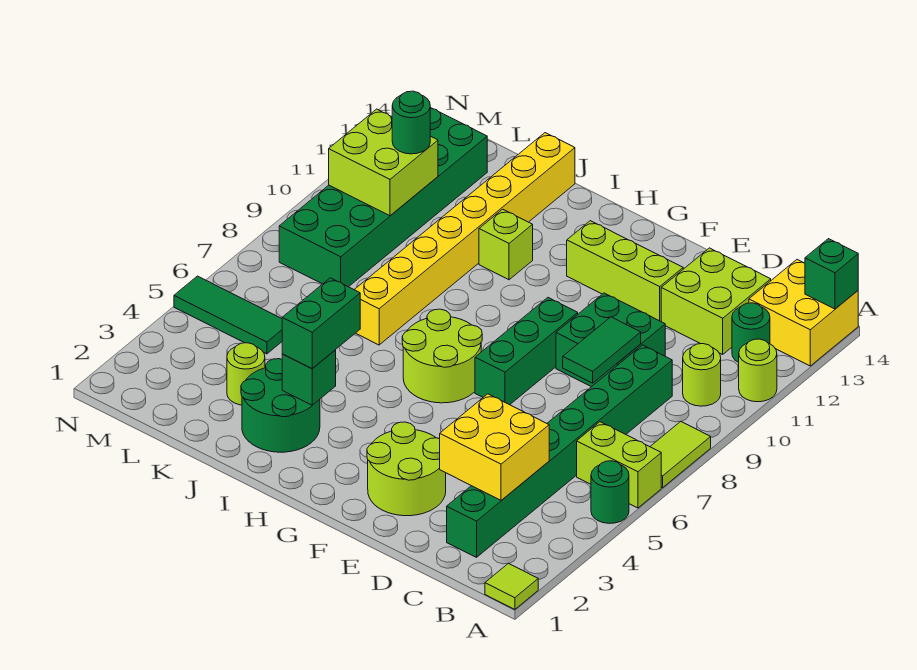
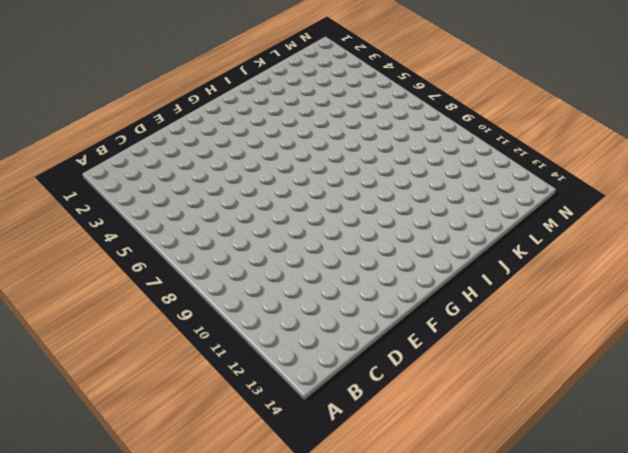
none -> lime tile A1 level 1
none -> green round brick A5 level 1
none -> lime brick A6:B6 level 1

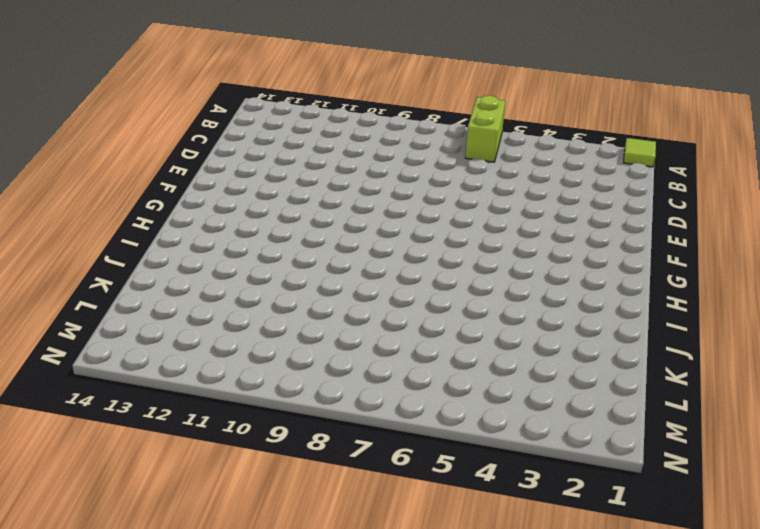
none -> green round brick A5 level 1
none -> lime tile A7:A8 level 1
none -> lime round brick A11 level 1

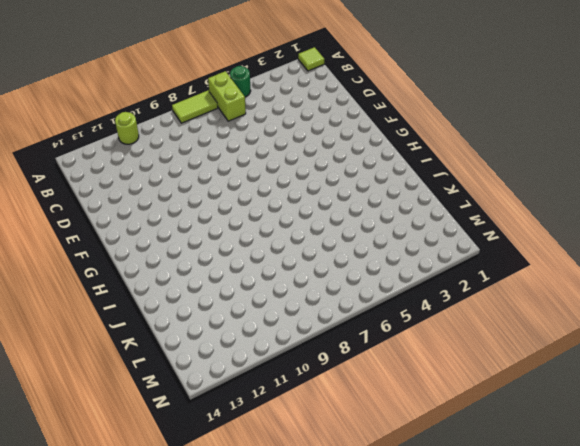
none -> yellow brick A13:B14 level 1
none -> lime round brick B10 level 1
none -> green round brick B12 level 1

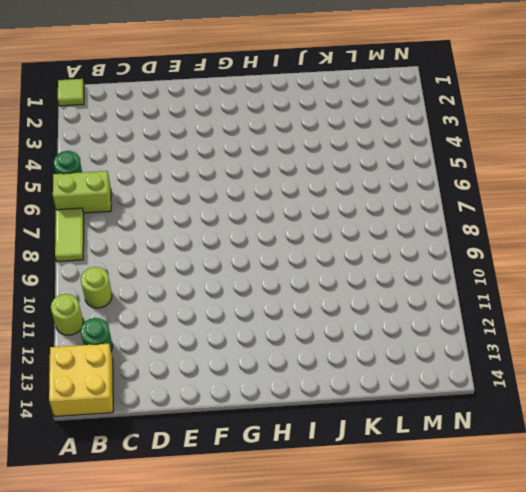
none -> green brick C2:C9 level 1
none -> lime brick C12:D13 level 1
none -> green brick D9:E10 level 1

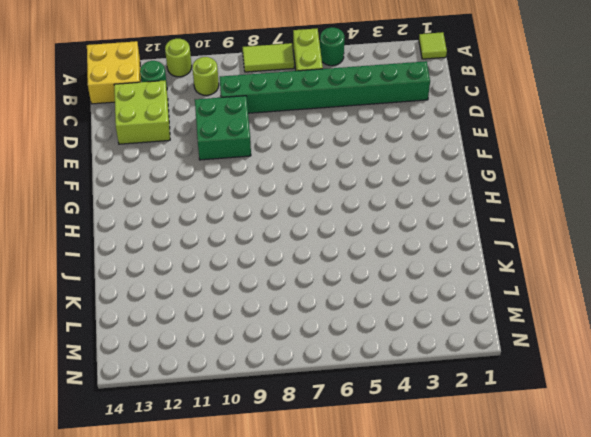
none -> lime round brick E2:F3 level 1
none -> lime brick E12:G12 level 1
none -> green brick F7:F9 level 1

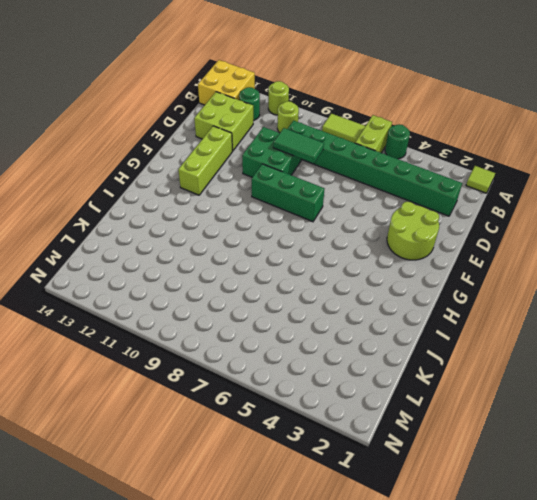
none -> lime round brick G6:H7 level 1
none -> green round brick I2:J3 level 1
none -> lime brick I11 level 1

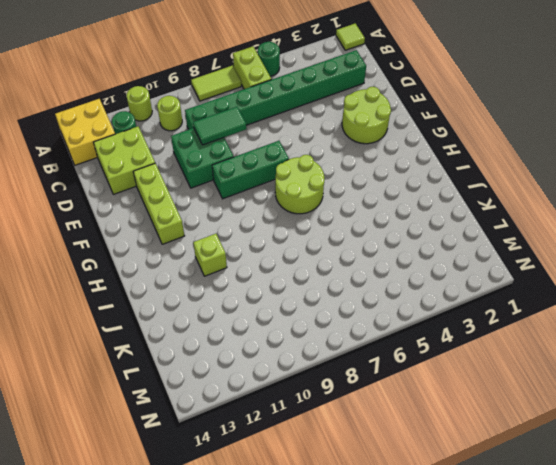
none -> green round brick I2:J3 level 1
none -> yellow brick J7:J14 level 1
none -> lime round brick K3 level 1

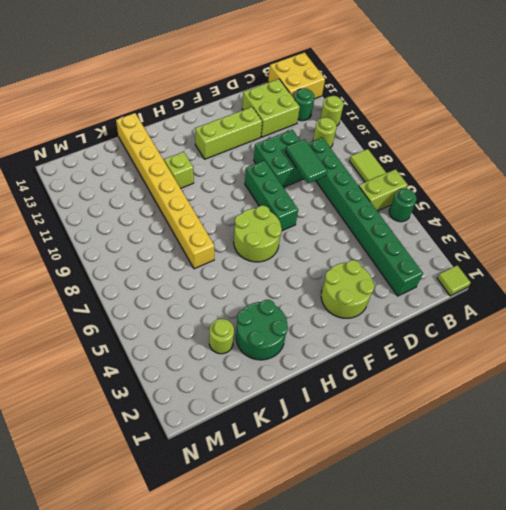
none -> green tile L5:N5 level 1
none -> green brick L8:M13 level 1
none -> green brick A14 level 2

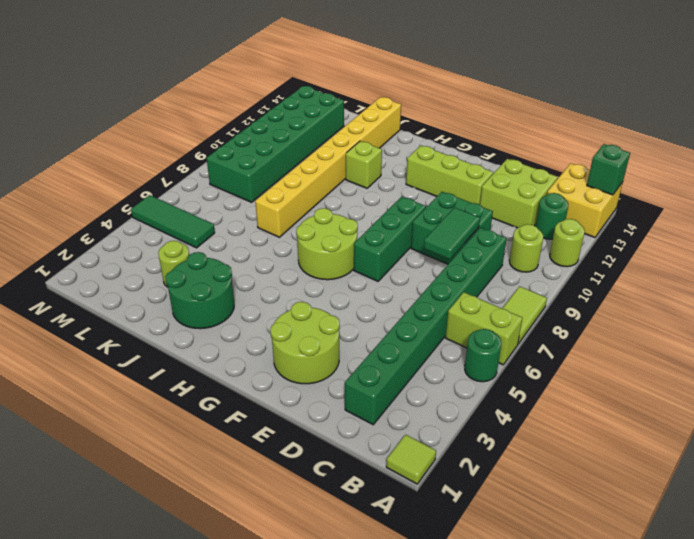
none -> yellow brick C3:D4 level 2
none -> green brick I3 level 2
none -> lime brick L10:M11 level 2

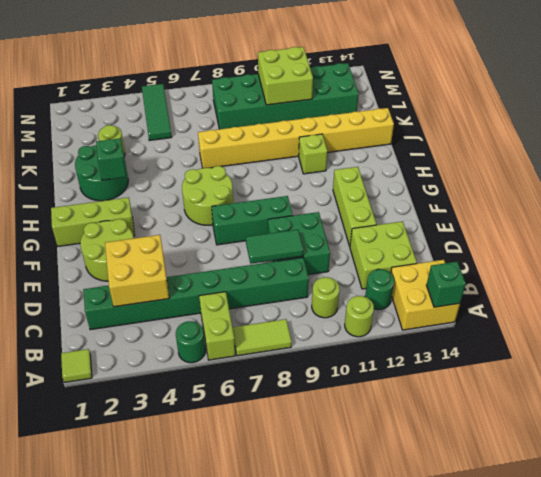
lime brick G1:G3 level 1 -> none
none -> green brick I3:I4 level 3
none -> green round brick L11 level 3

